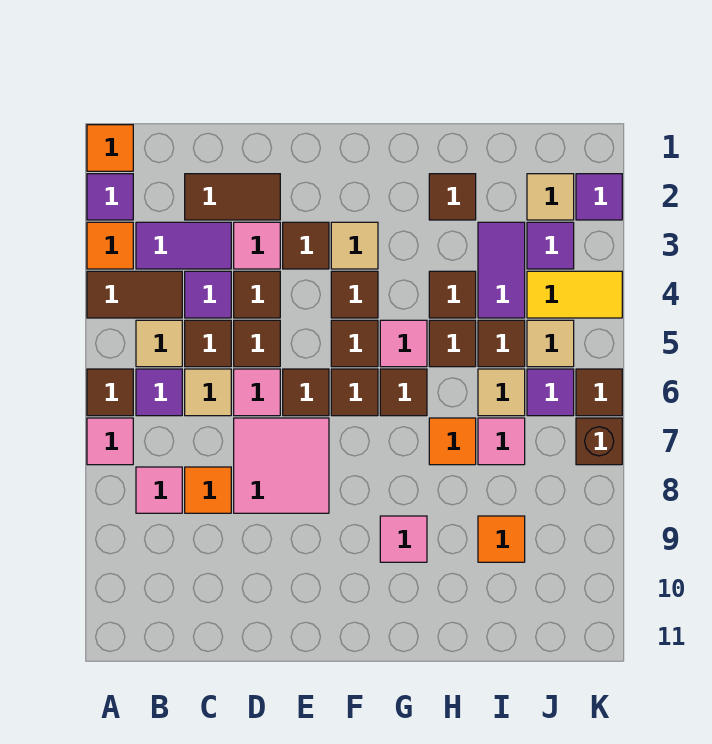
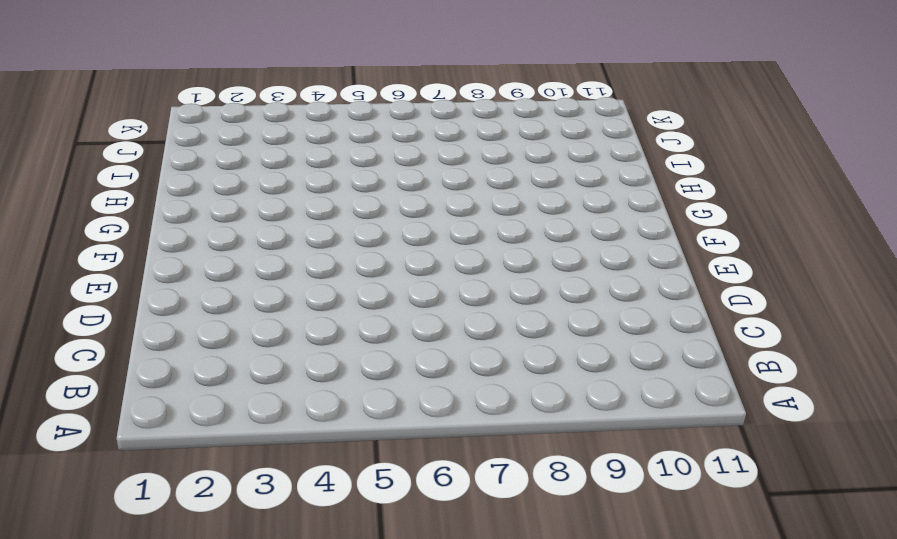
none -> orange tile A1 level 1
none -> purple tile A2 level 1
none -> orange tile A3 level 1
none -> brown tile A4:B4 level 1

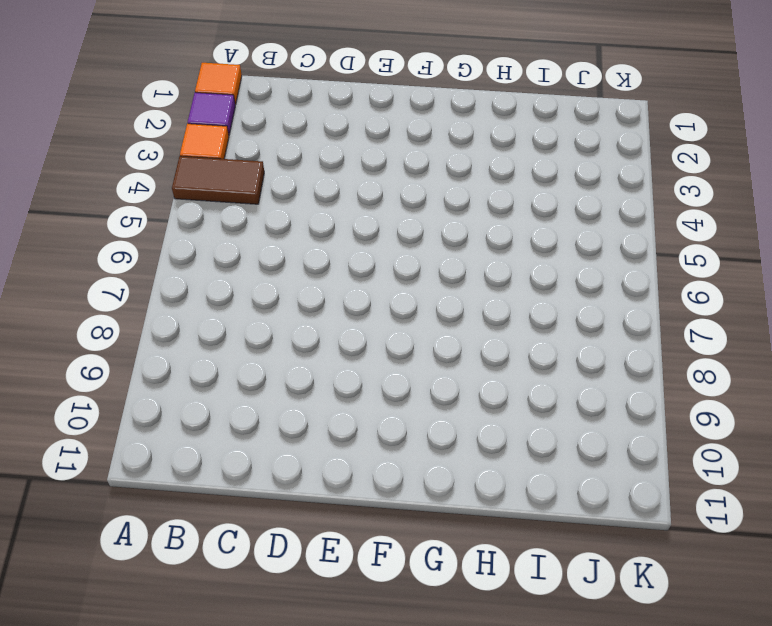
none -> brown tile A6 level 1
none -> pink tile A7 level 1
none -> purple tile B3:C3 level 1
none -> tan tile B5 level 1

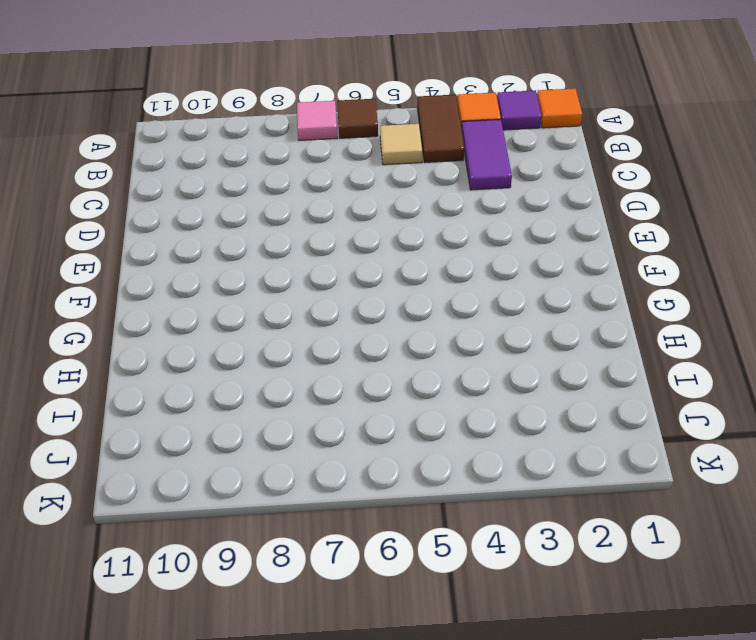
none -> purple tile B6 level 1
none -> pink tile B8 level 1
none -> brown tile C2:D2 level 1
none -> purple tile C4 level 1

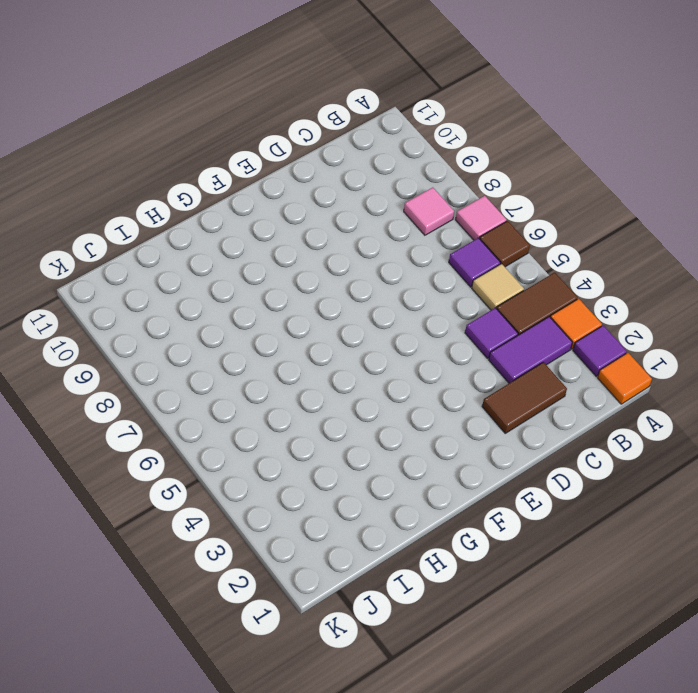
none -> brown tile C5 level 1
none -> tan tile C6 level 1
none -> orange tile C8 level 1
none -> pink tile D3 level 1

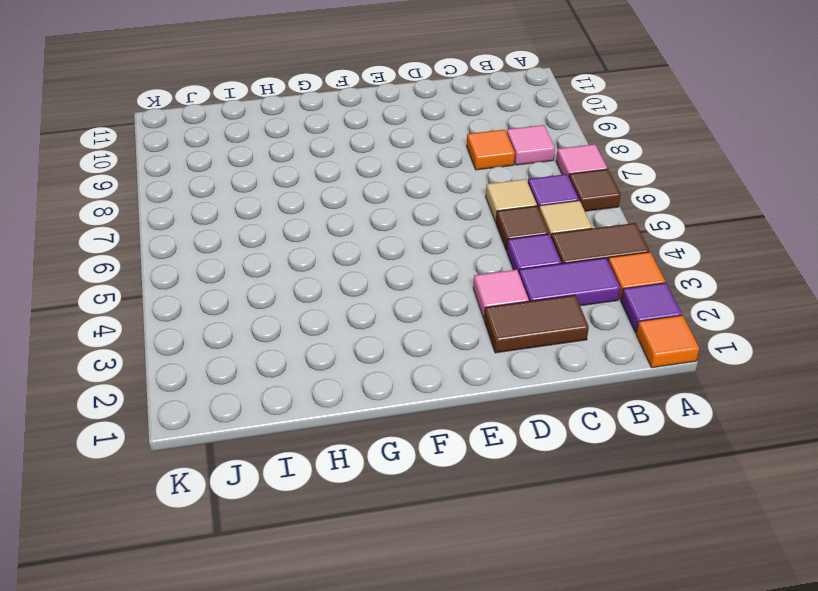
none -> brown tile D4 level 1
none -> brown tile D5 level 1
none -> pink tile D6 level 1
none -> pink tile D7:E8 level 1

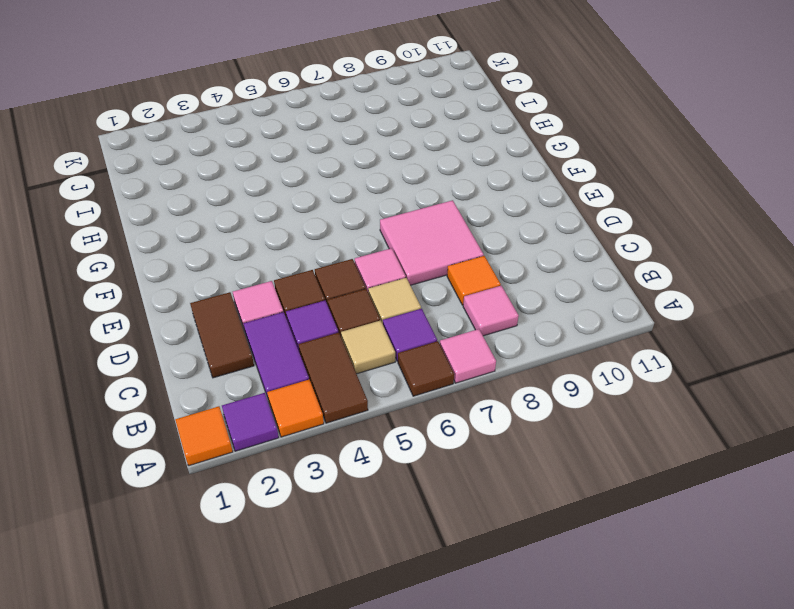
none -> brown tile E3 level 1
none -> brown tile E6 level 1
none -> tan tile F3 level 1
none -> brown tile F4 level 1

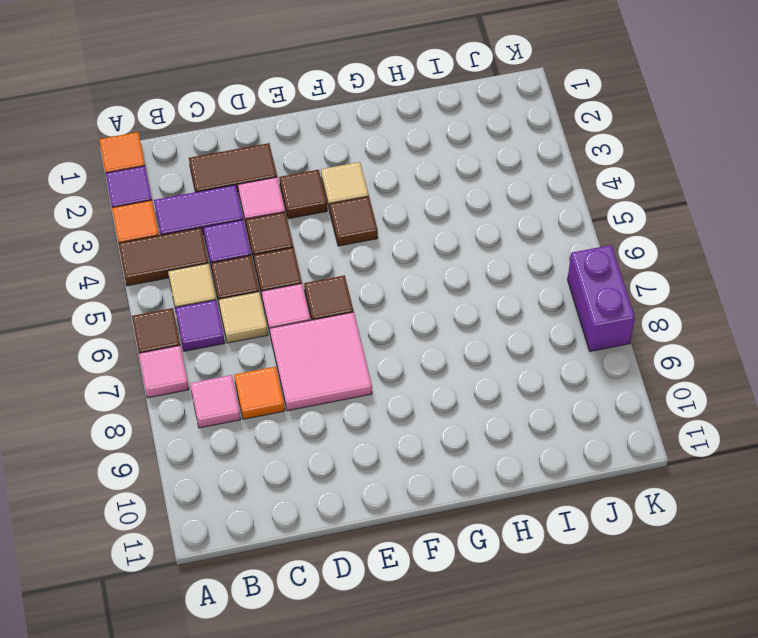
purple brick K7:K8 level 1 -> brown brick K7 level 1
none -> brown tile F5 level 1
none -> brown tile F6 level 1
none -> pink tile G5 level 1
none -> brown tile G6 level 1

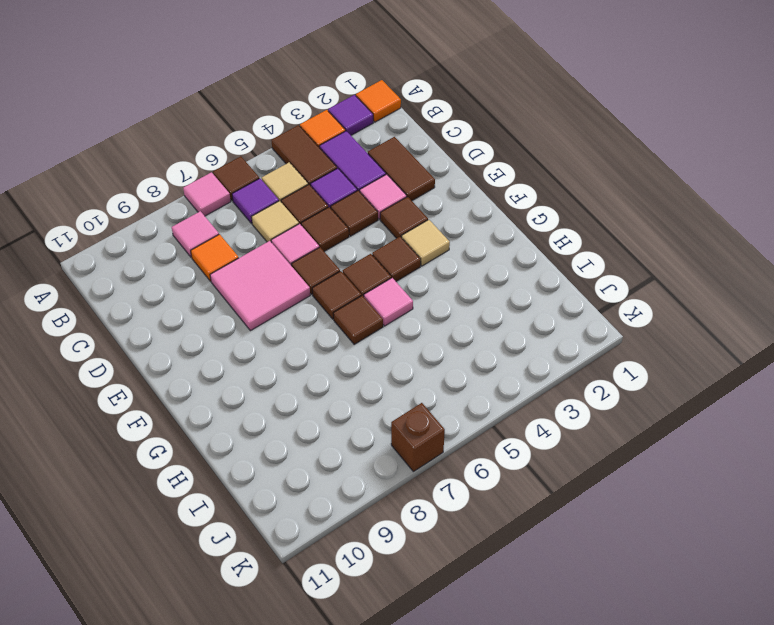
none -> pink tile G9 level 1
none -> brown tile H2 level 1
none -> brown tile H4 level 1
none -> brown tile H5 level 1

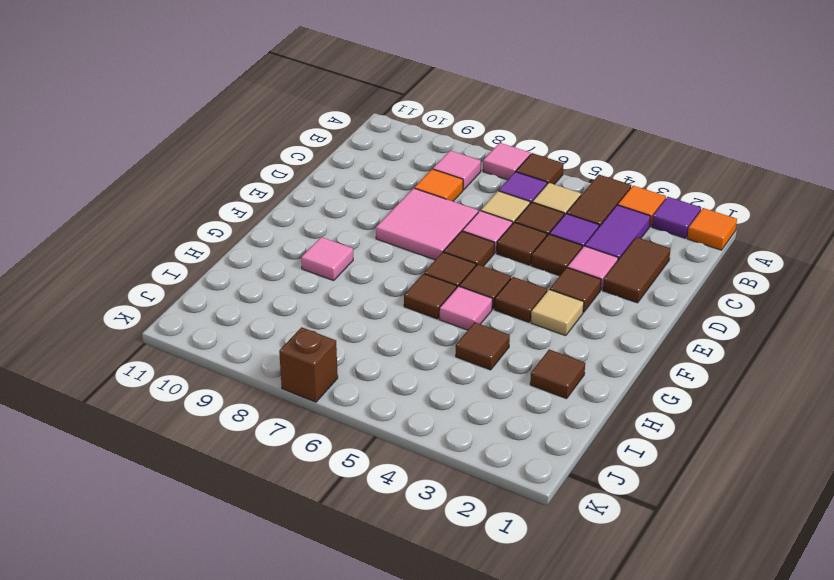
none -> brown tile H5 level 1
none -> orange tile H7 level 1
none -> purple tile I3:I4 level 1
none -> brown tile I5 level 1

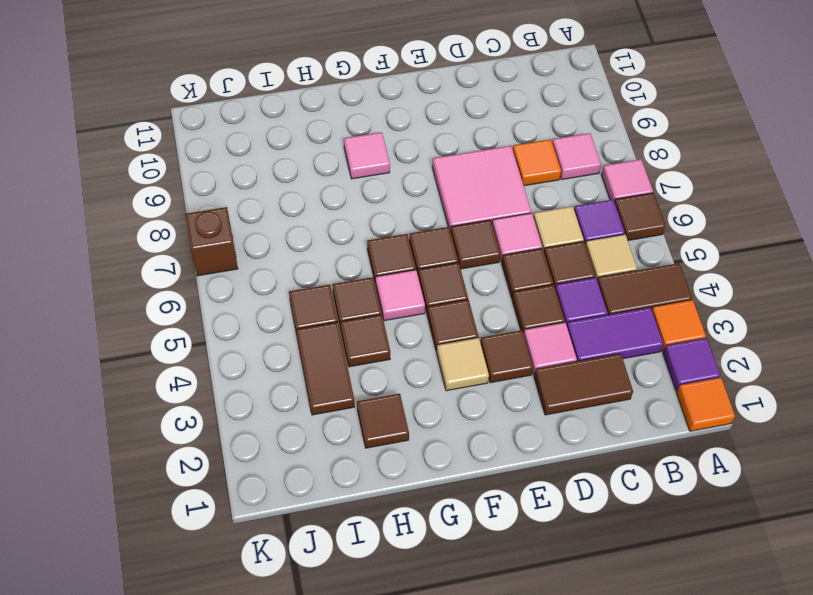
brown tile I3:I4 level 1 -> purple tile I3:I4 level 1
none -> orange tile H7 level 1
none -> tan tile I6 level 1
none -> pink tile I7 level 1
none -> orange tile I9 level 1

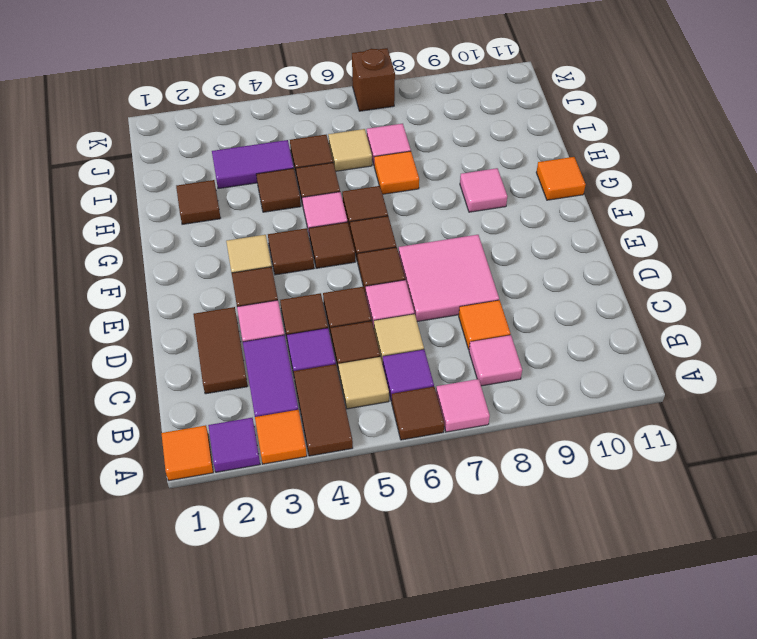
orange tile G11 level 1 -> orange tile I9 level 1
none -> tan tile J2 level 1
none -> purple tile J3 level 1
none -> yellow tile J4:K4 level 1
none -> tan tile J5 level 1

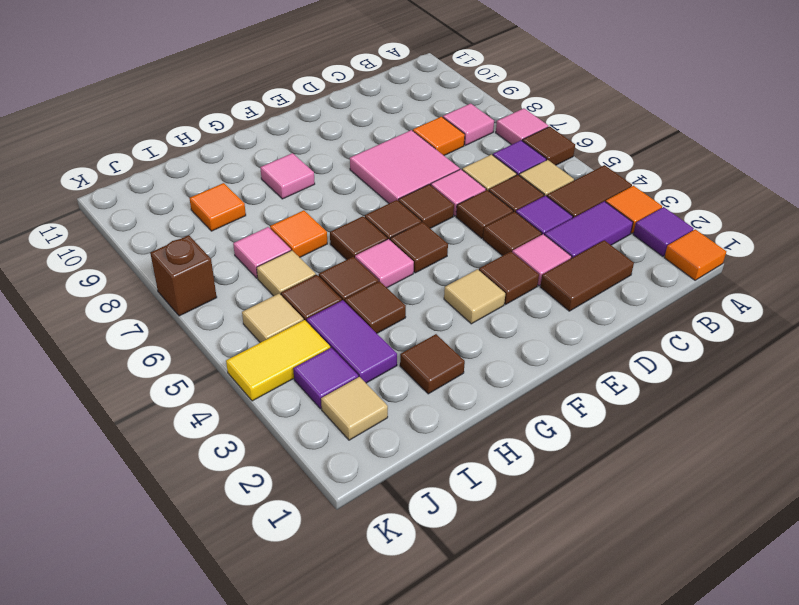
none -> brown tile F4 level 1
none -> purple tile J6 level 1
none -> purple tile K2 level 1
none -> brown tile K6 level 1

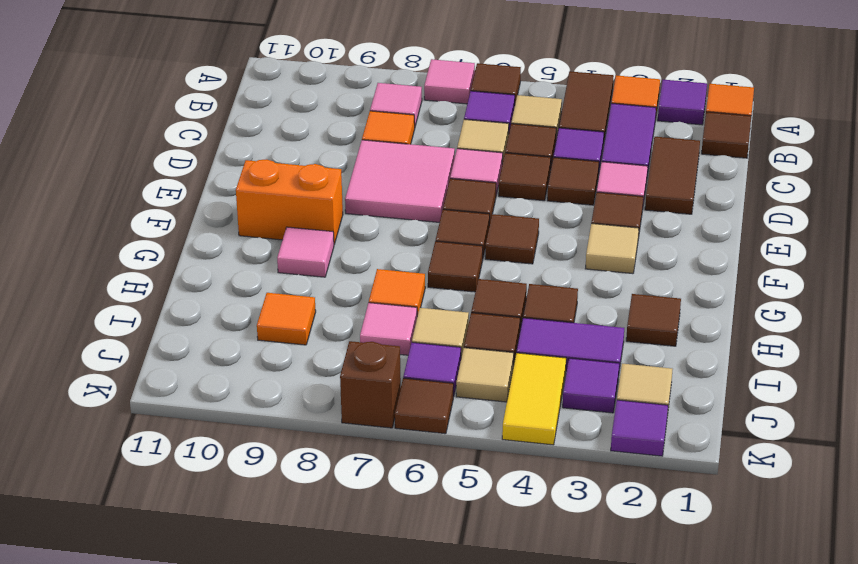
brown tile B1 level 1 -> brown tile F4 level 1
orange brick F9:F10 level 1 -> none
none -> pink tile G5 level 1

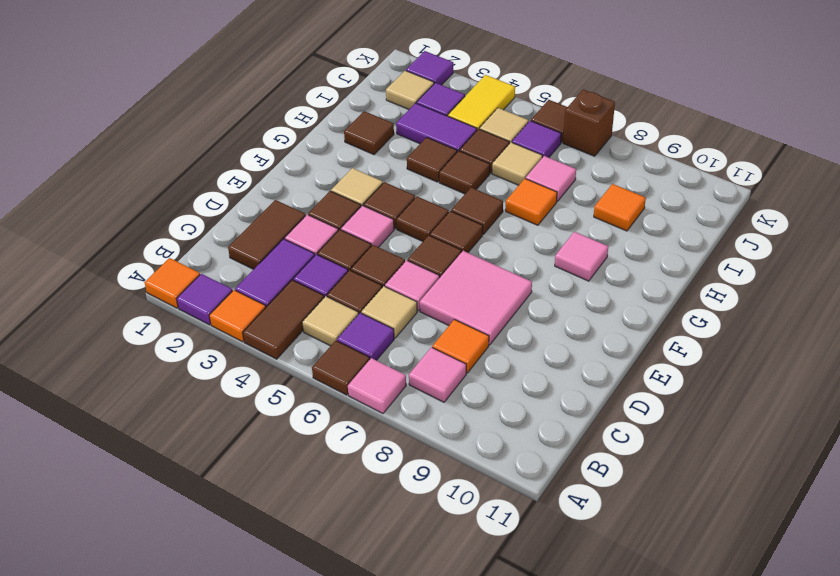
pink tile E4 level 1 -> pink tile G5 level 1

